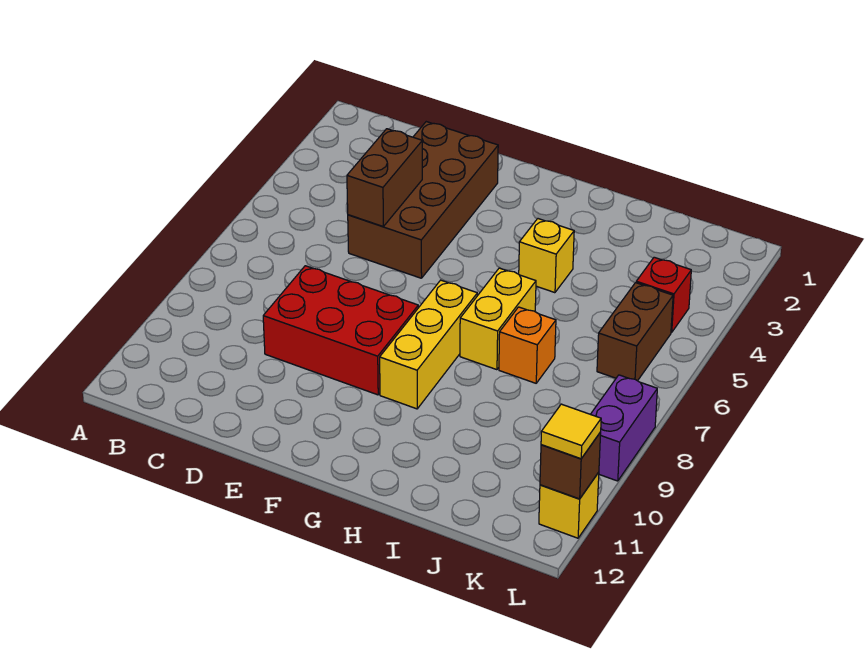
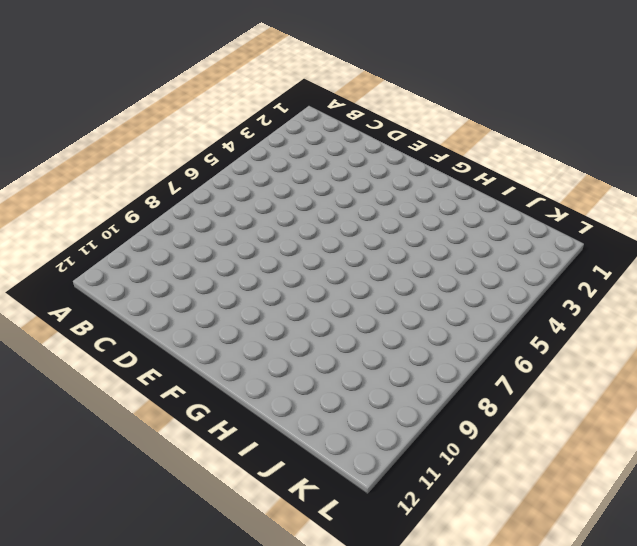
none -> brown brick D2:E5 level 1
none -> red brick D8:F9 level 1
none -> yellow brick G7:G9 level 1

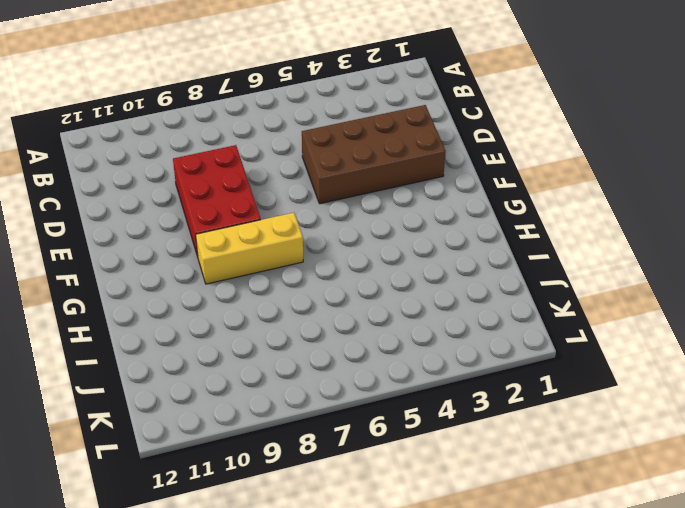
none -> yellow brick H4 level 1
none -> yellow brick H6:H7 level 1
none -> orange brick I7 level 1

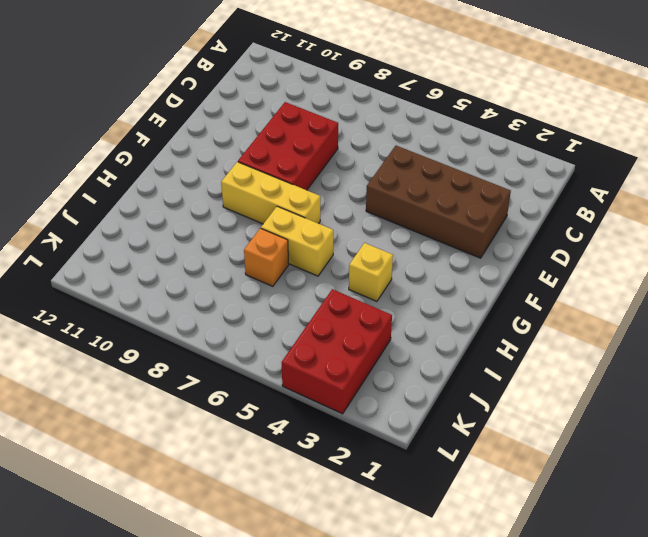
red brick J3:L4 level 1 -> red brick K4 level 1
none -> brown brick K5:K6 level 1
none -> purple brick L8:L9 level 1
none -> yellow brick L11 level 1

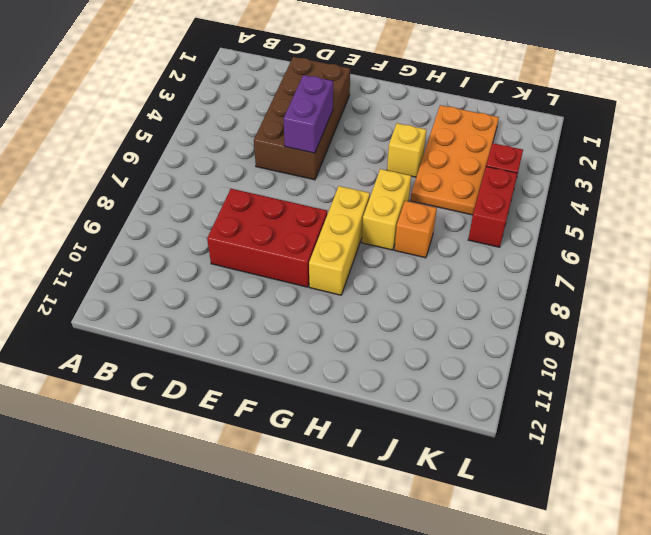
purple brick E4:E5 level 2 -> purple brick L8:L9 level 1
orange plate I2:J5 level 1 -> none
red brick K5:K6 level 1 -> brown brick K5:K6 level 1
none -> yellow brick L11 level 1
none -> brown brick D4:D5 level 2
none -> brown brick L11 level 2

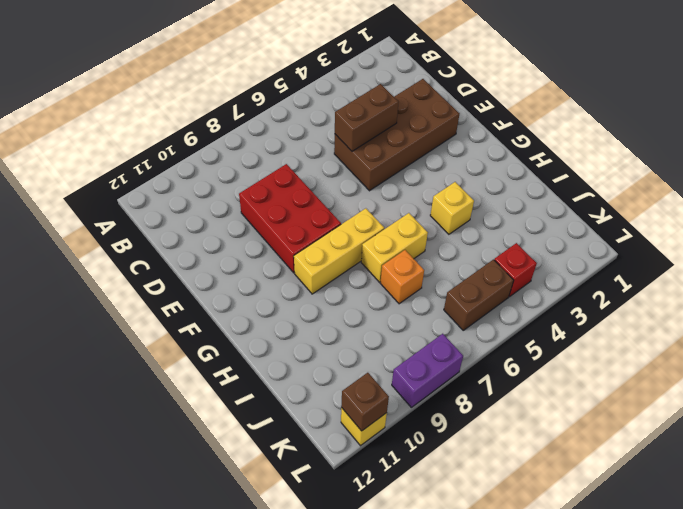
none -> yellow tile L11 level 3

